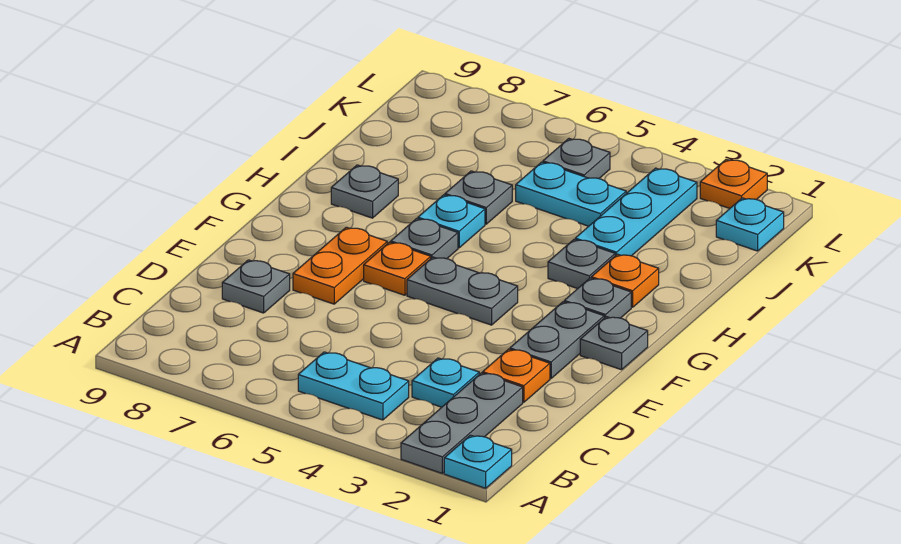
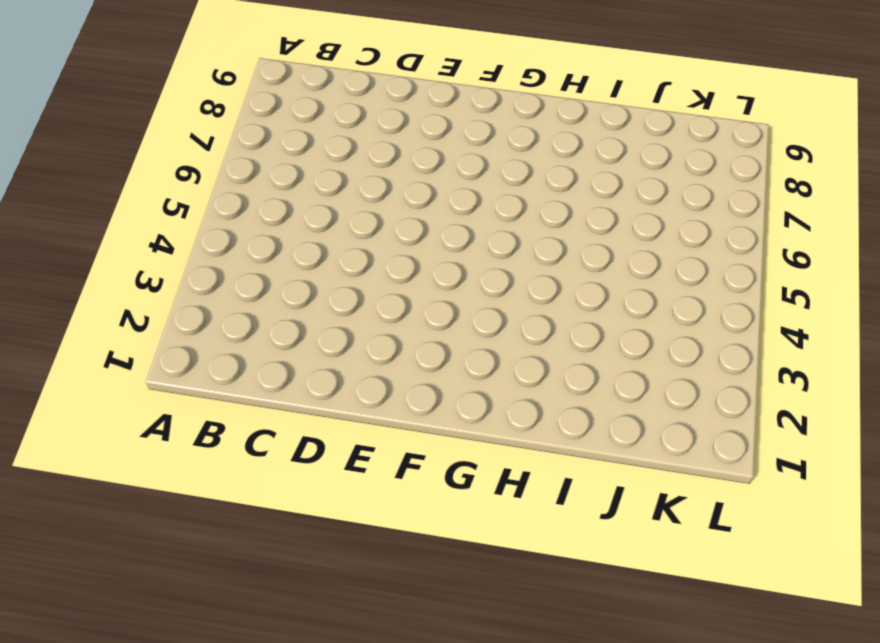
none -> cyan plate A1 level 1
none -> grey plate A2:C2 level 1
none -> cyan plate B4:B5 level 1

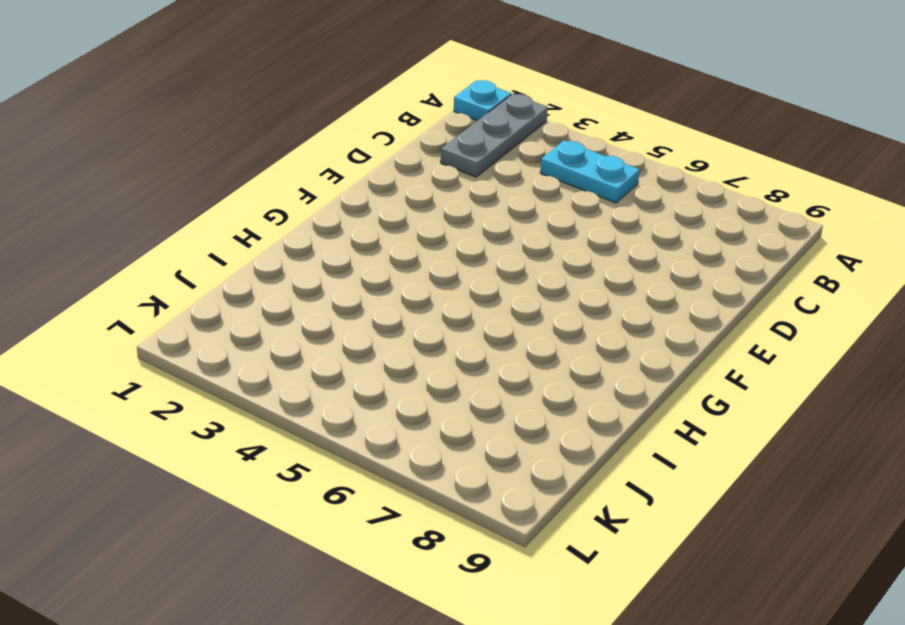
none -> cyan plate C3 level 1
none -> orange plate D2 level 1
none -> grey plate D8 level 1

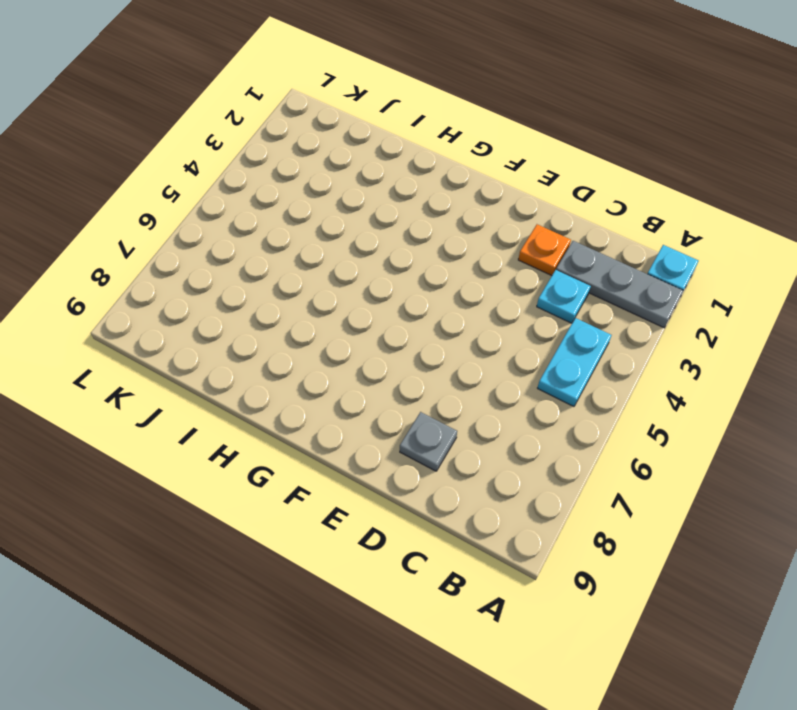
none -> grey plate E2:F2 level 1
none -> orange plate E7:F7 level 1
none -> grey plate F1 level 1

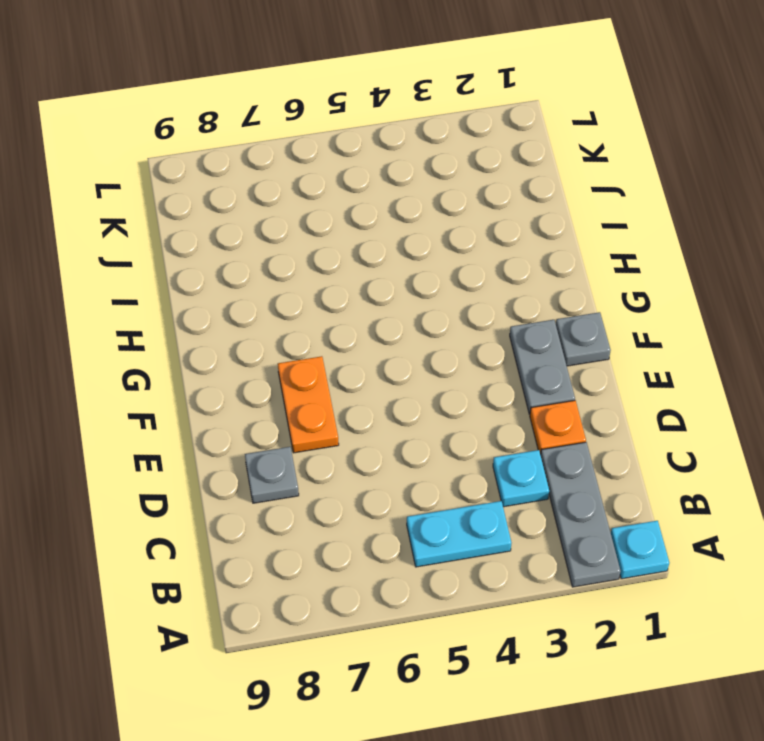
none -> grey plate F4:F5 level 1
none -> orange plate F6 level 1
none -> grey plate G2 level 1

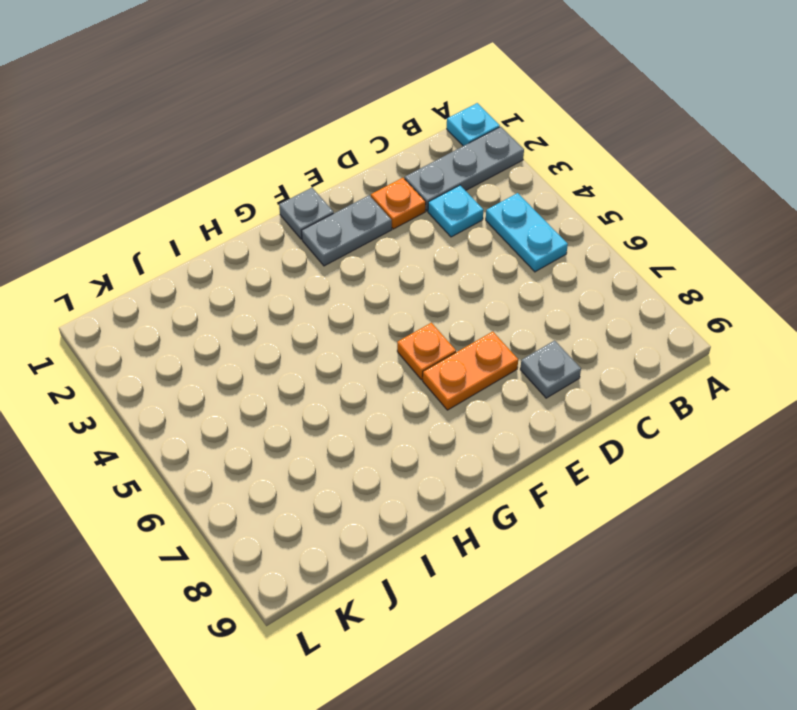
none -> grey plate F4:F5 level 1
none -> grey plate G2 level 1
none -> grey plate G6 level 1

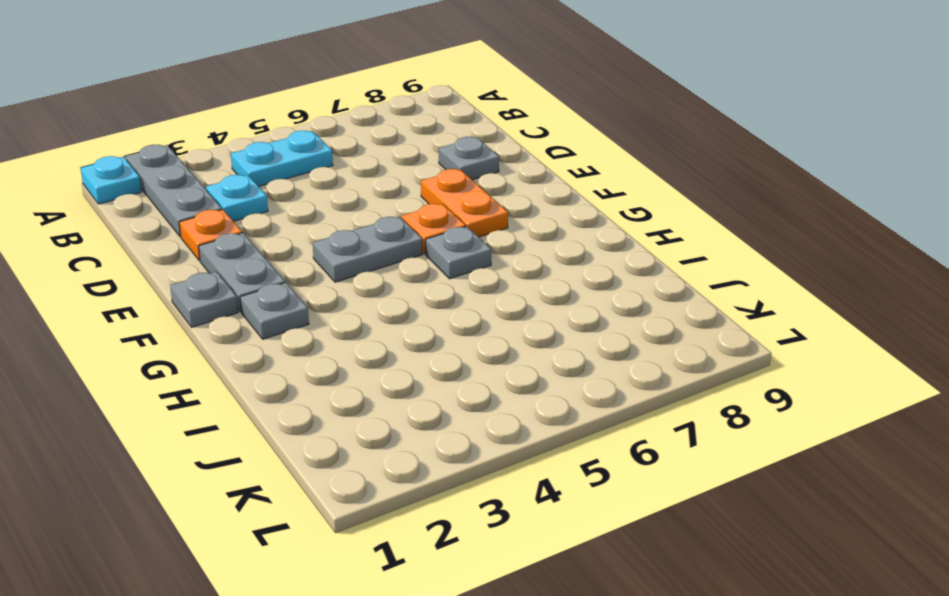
none -> orange plate H2 level 1
none -> grey plate H3 level 1
none -> cyan plate H6 level 1

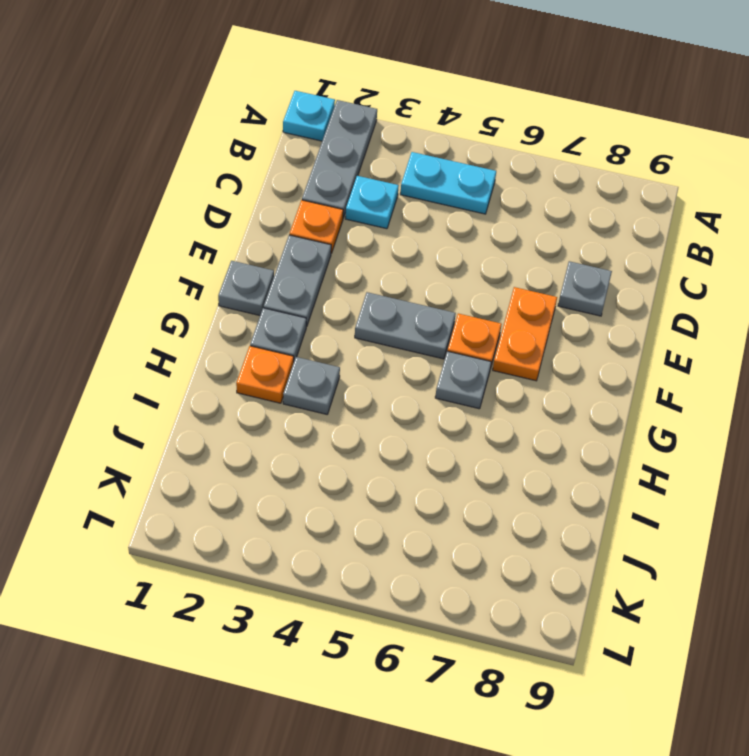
none -> cyan plate H6 level 1
none -> grey plate H8 level 1
none -> cyan plate I3:K3 level 1

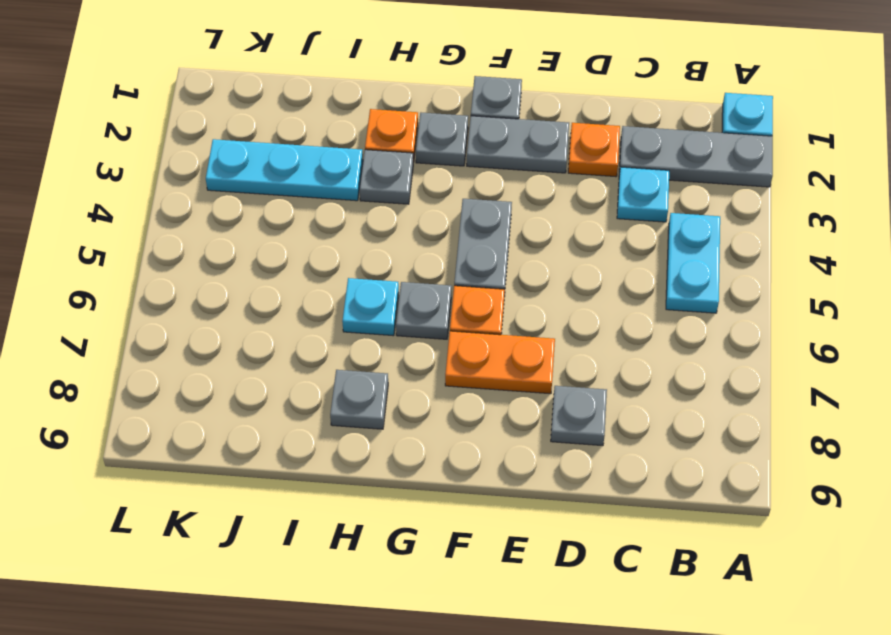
none -> grey plate I6 level 1
none -> cyan plate J4:J5 level 1
none -> cyan plate K1 level 1

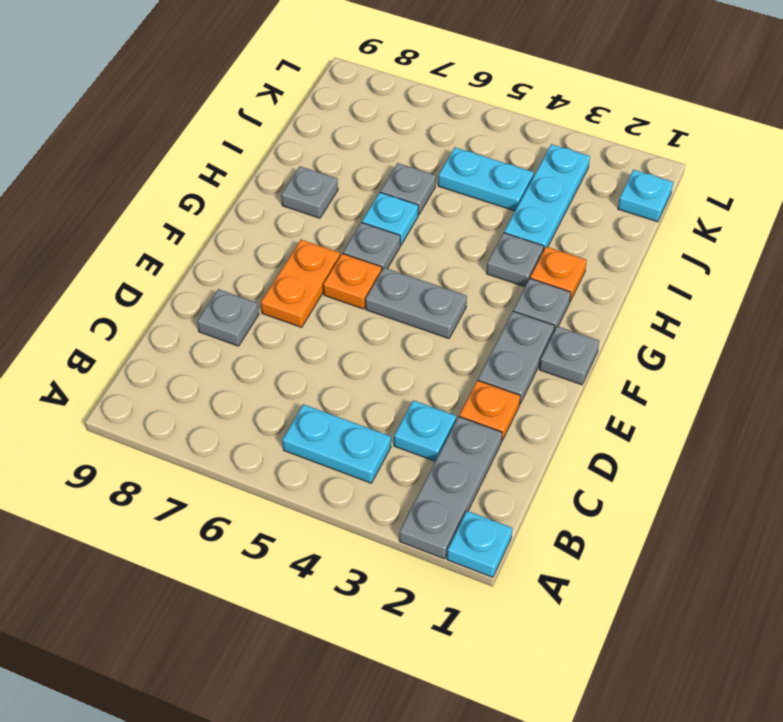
none -> grey plate K5 level 1
none -> orange plate L2 level 1

